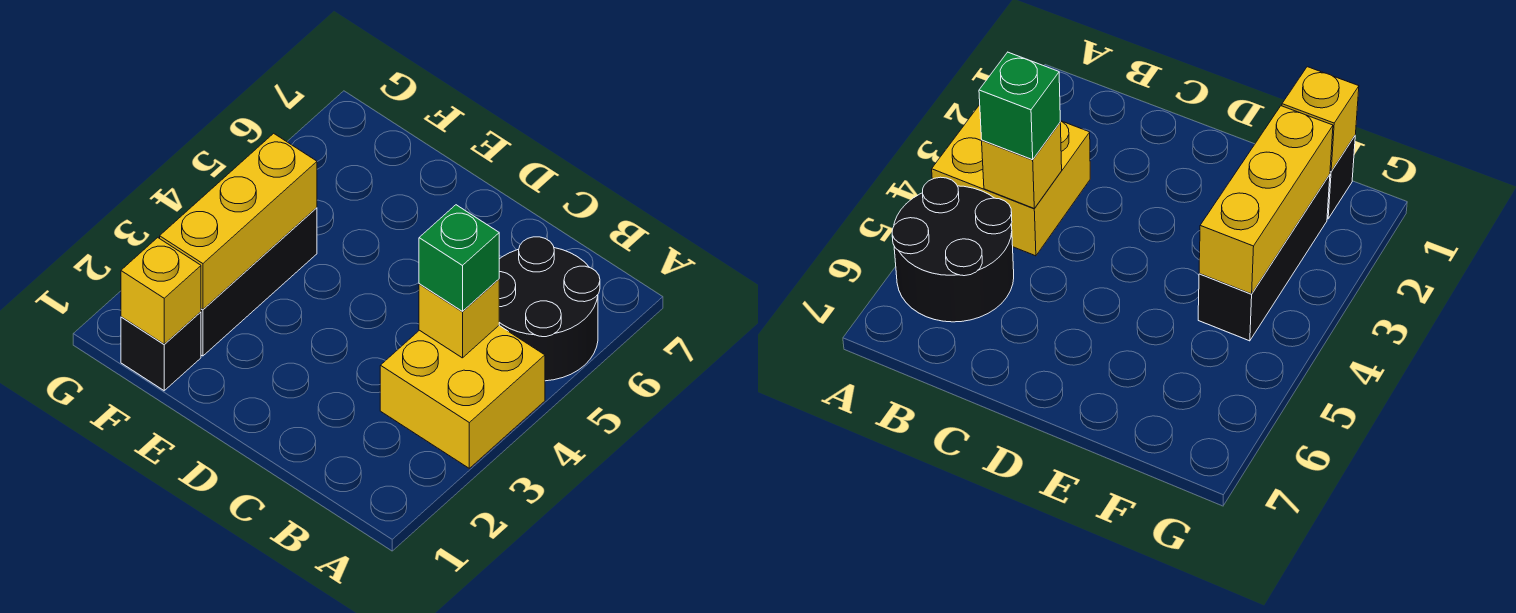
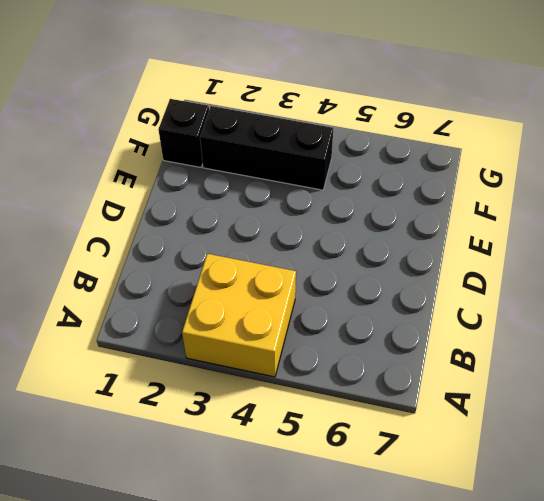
none -> black round brick A5:B6 level 1
none -> yellow brick B4 level 2

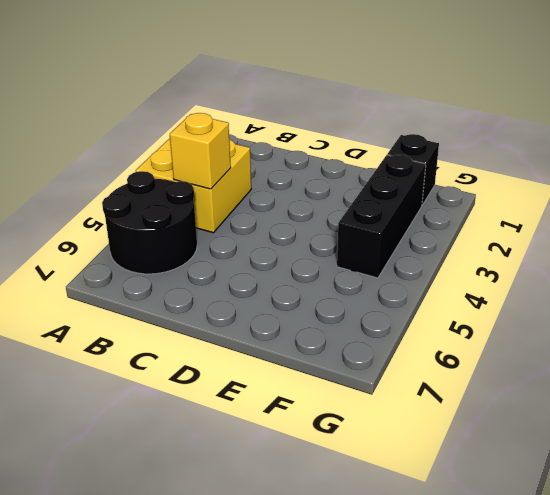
none -> yellow brick F1 level 2
none -> yellow brick F2:F4 level 2

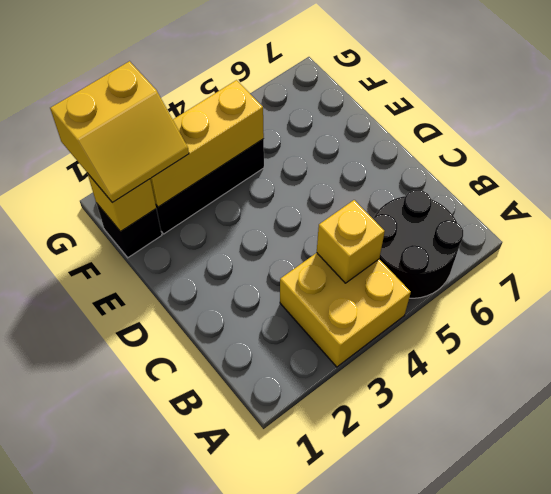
yellow slope F1:G2 level 3 top G -> none
none -> green brick B4 level 3

